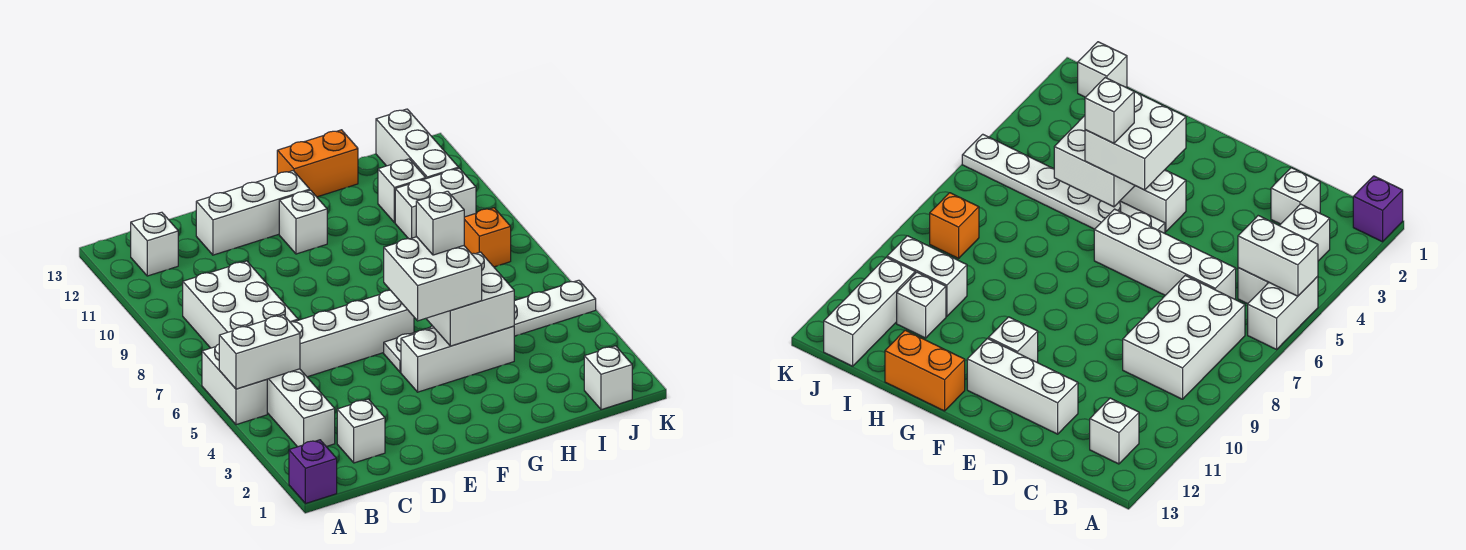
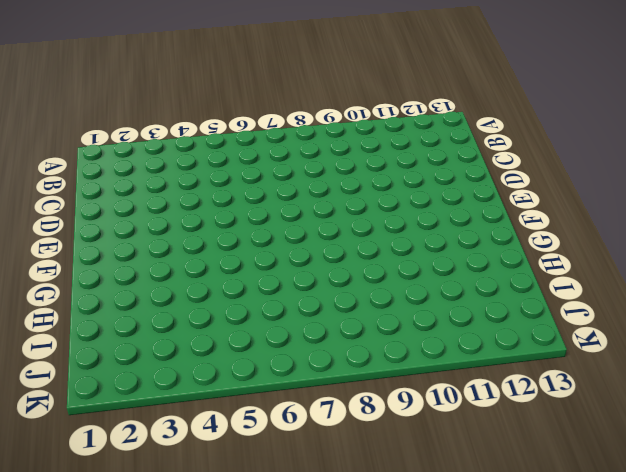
none -> purple brick A1 level 1
none -> white brick A5:A6 level 1
none -> white brick B3:B5 level 1

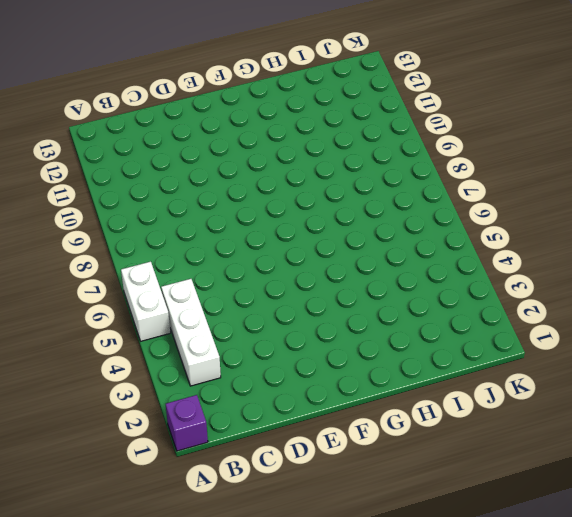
none -> white brick B7:C9 level 1
none -> white brick B12 level 1
none -> white brick C2 level 1

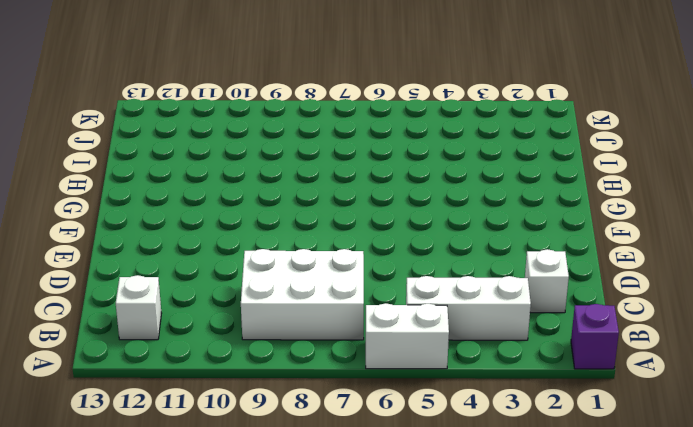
none -> white brick C6:F6 level 1
none -> white brick D12:F12 level 1
none -> white brick F4:H4 level 1

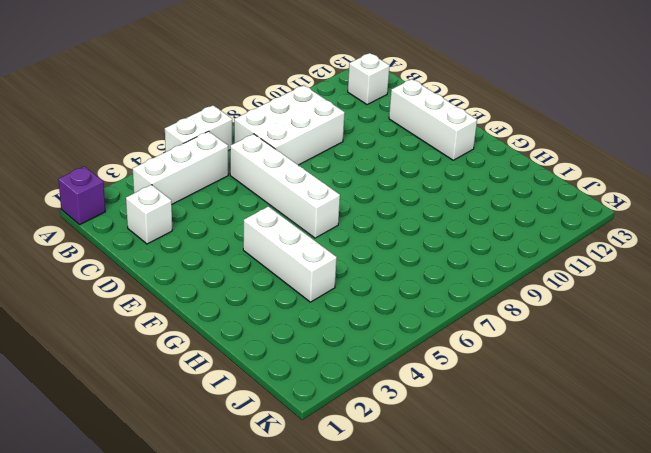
none -> white plate F5:K5 level 1
none -> white brick F11 level 1
none -> orange brick G13:H13 level 1

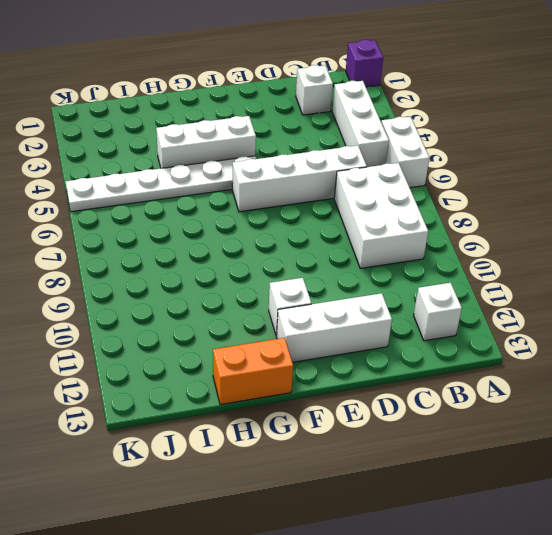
none -> white brick I10:J10 level 1
none -> white brick I11 level 1
none -> white brick J1 level 1

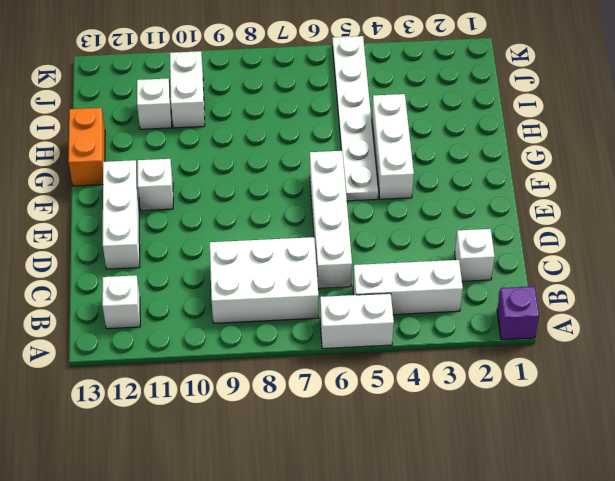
none -> white brick J1 level 1
none -> orange brick J8 level 1
none -> white brick J11:J13 level 1

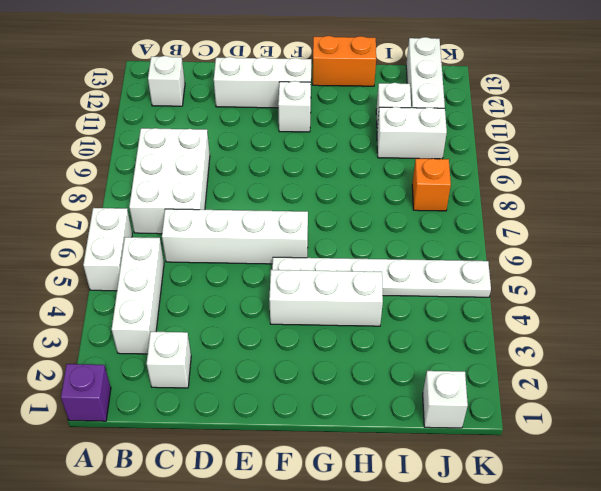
none -> white brick A5:B5 level 2
none -> white brick G4:H5 level 2
none -> white brick F4:G5 level 3

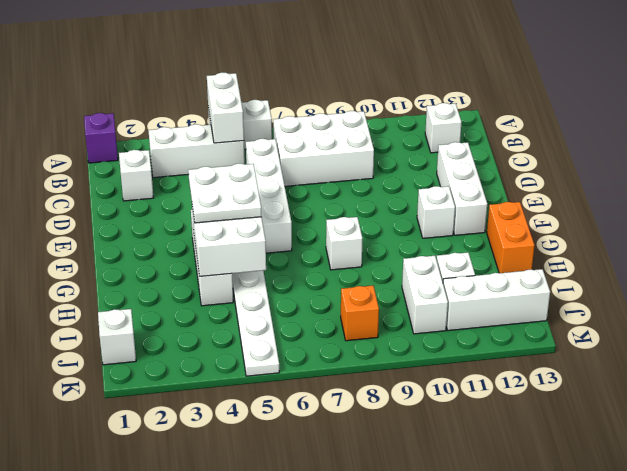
white plate F4:G5 level 3 -> white brick F4:G5 level 3
white brick G8 level 1 -> white brick G5 level 4

